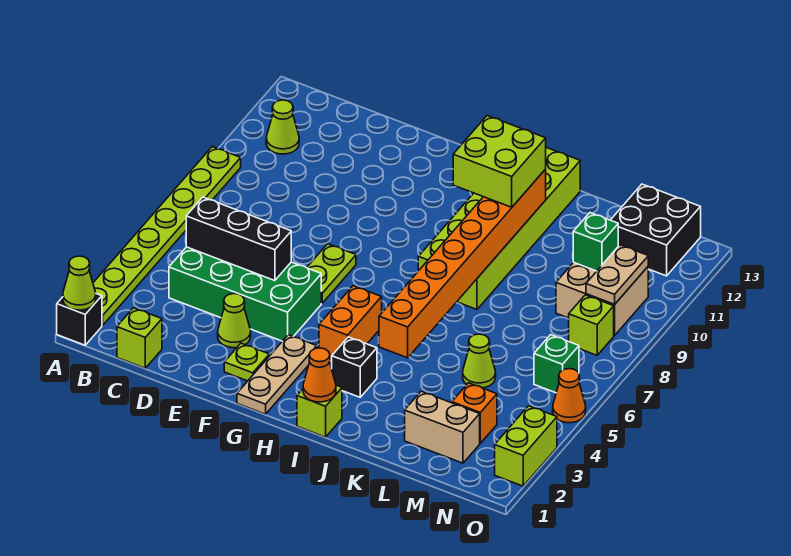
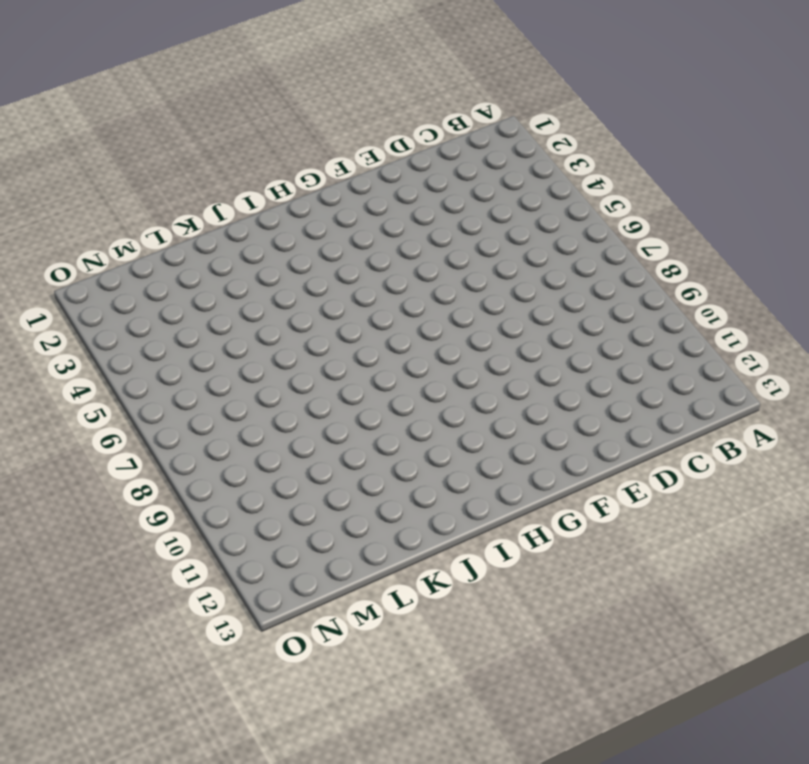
none -> black brick A1 level 1
none -> lime plate A2:A9 level 1
none -> lime cone B11 level 1

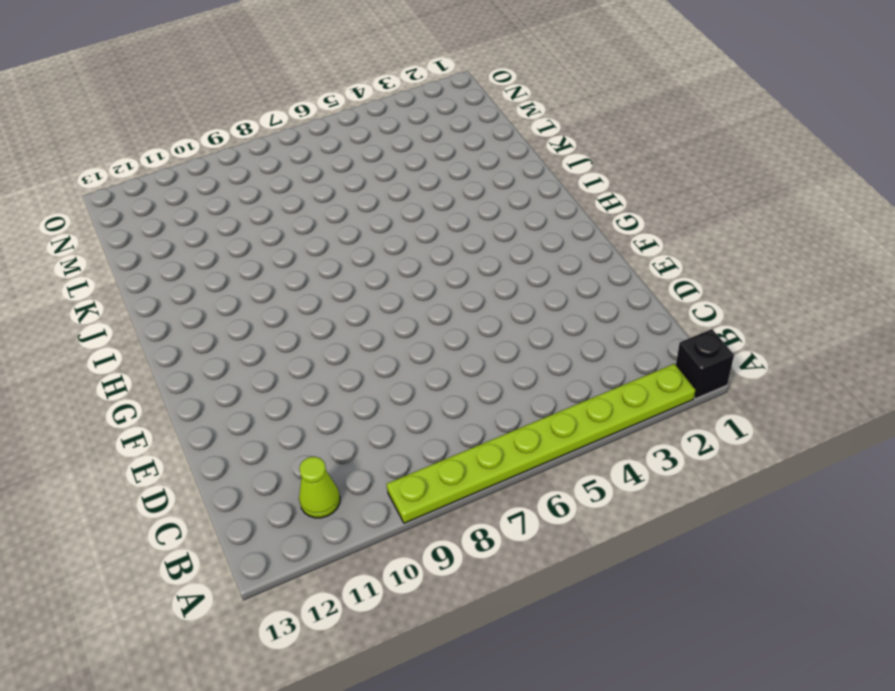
none -> lime brick C1 level 1
none -> green brick C4:F5 level 1
none -> lime cone E3 level 1

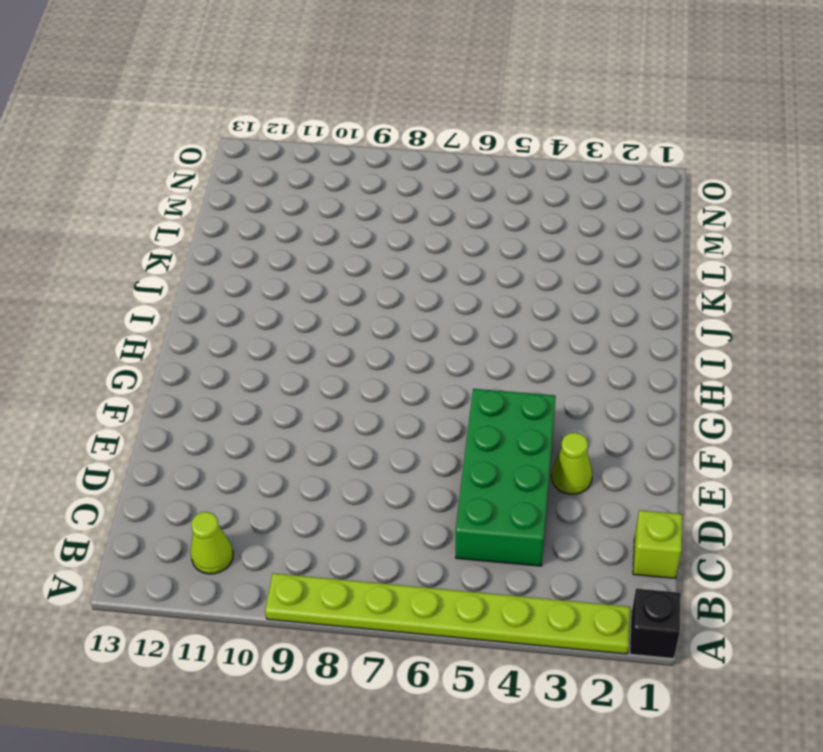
none -> lime plate F2 level 1
none -> lime plate F6:F7 level 1
none -> tan plate G1:G3 level 1

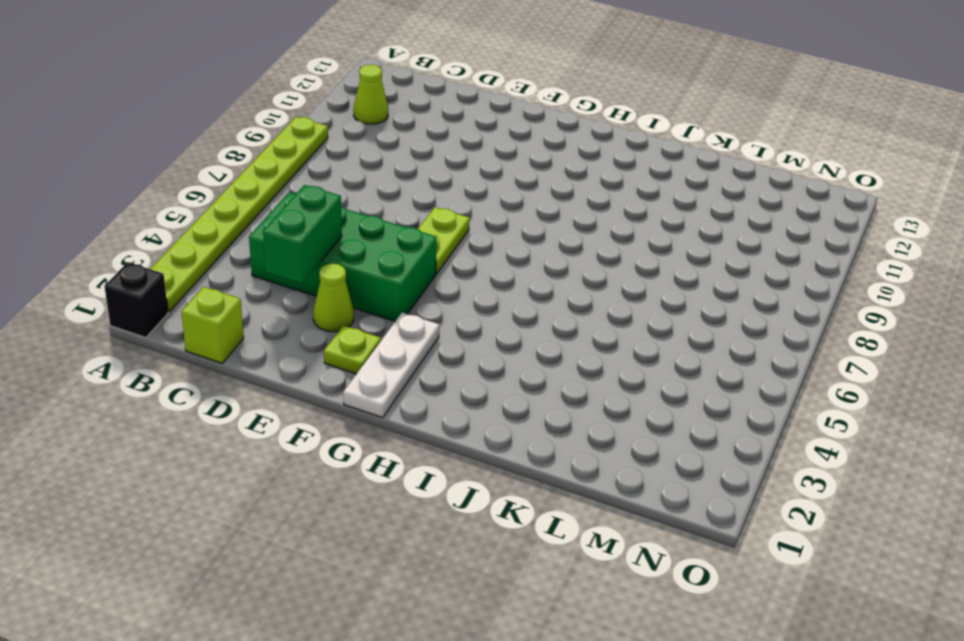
green brick D3:D4 level 2 -> none
white plate G1:G3 level 1 -> tan plate G1:G3 level 1
none -> orange brick H4:H5 level 1
none -> lime brick I1 level 1
none -> black brick I3 level 1

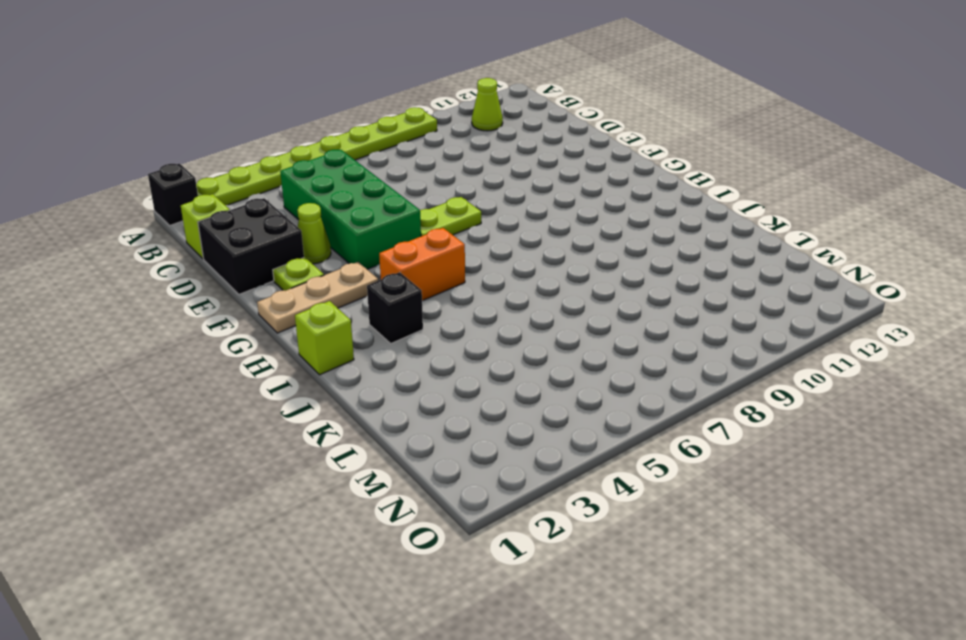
black brick D1:E2 level 1 -> black brick M12:N13 level 1
none -> lime brick I8:J13 level 1
none -> tan brick L2:M2 level 1
none -> lime cone L5 level 1

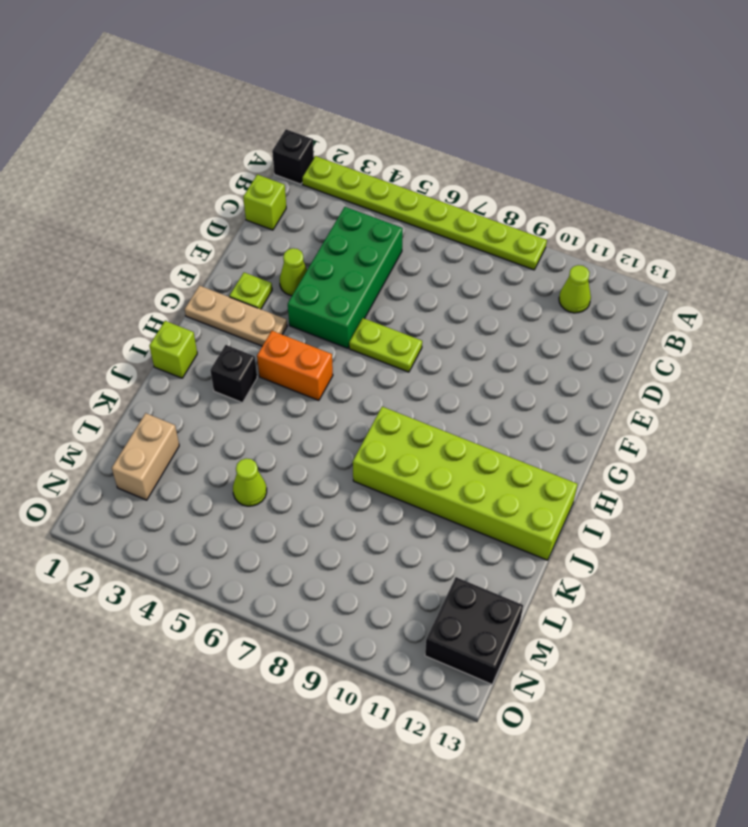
none -> orange brick M3 level 1
none -> tan brick M9:N10 level 1
none -> green brick N6 level 1

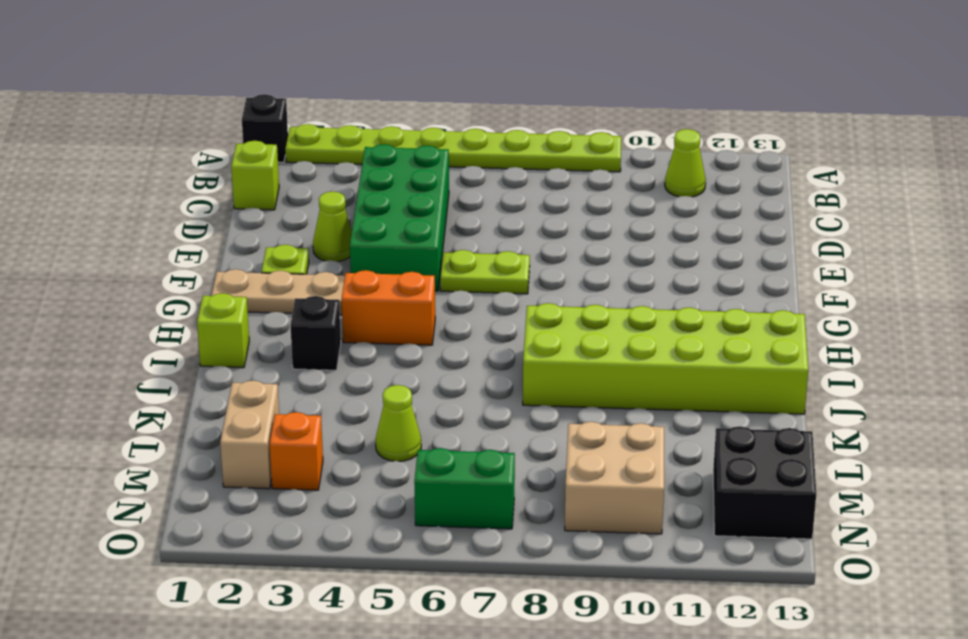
green brick N6:N7 level 1 -> green brick N6 level 1
none -> lime brick N8 level 1
none -> lime brick O2:O3 level 1
none -> orange cone O5 level 1

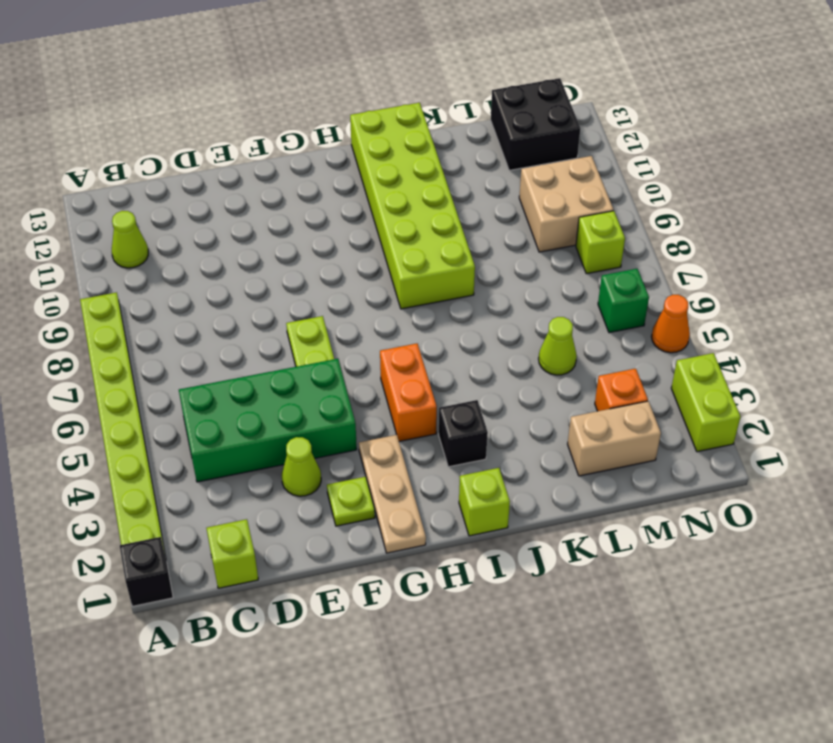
none -> lime cone A1 level 2
none -> black brick C5:E5 level 2
none -> orange cone I1 level 2

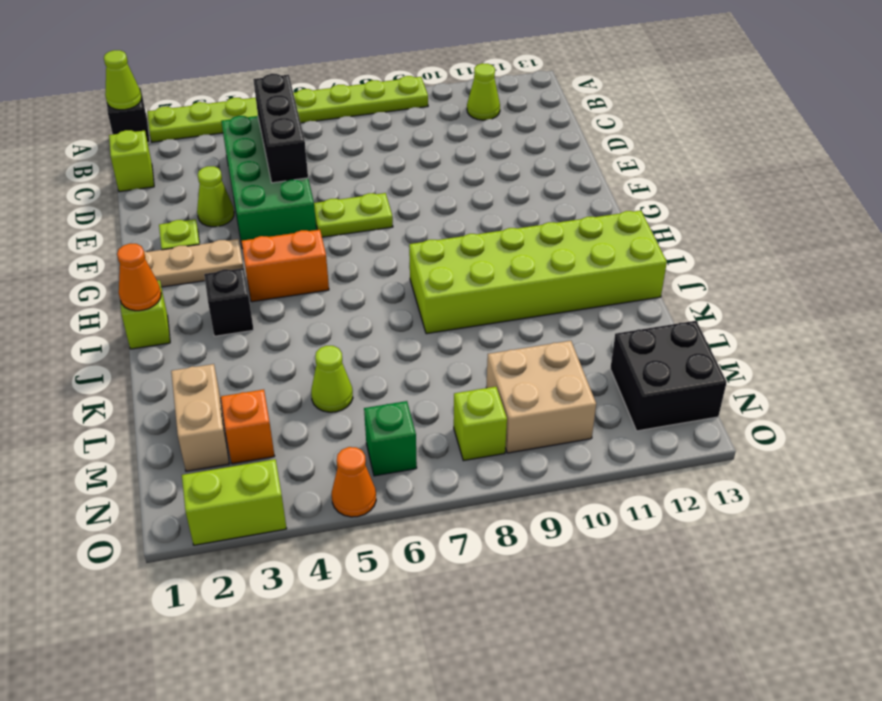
none -> orange brick J4:J11 level 2
none -> green brick M10 level 2
none -> tan plate N9:N10 level 2

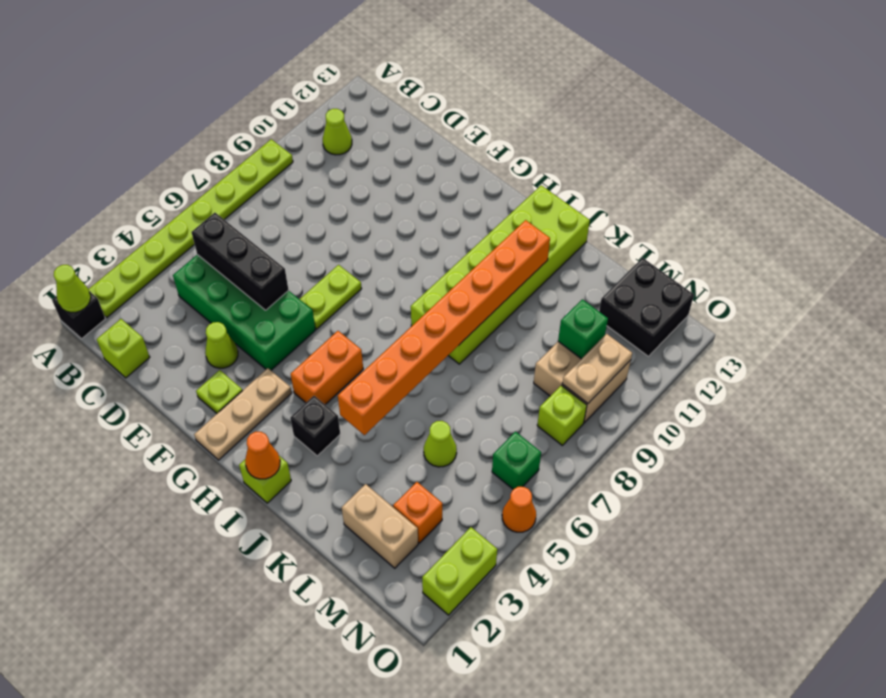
none -> lime brick I10:J11 level 3

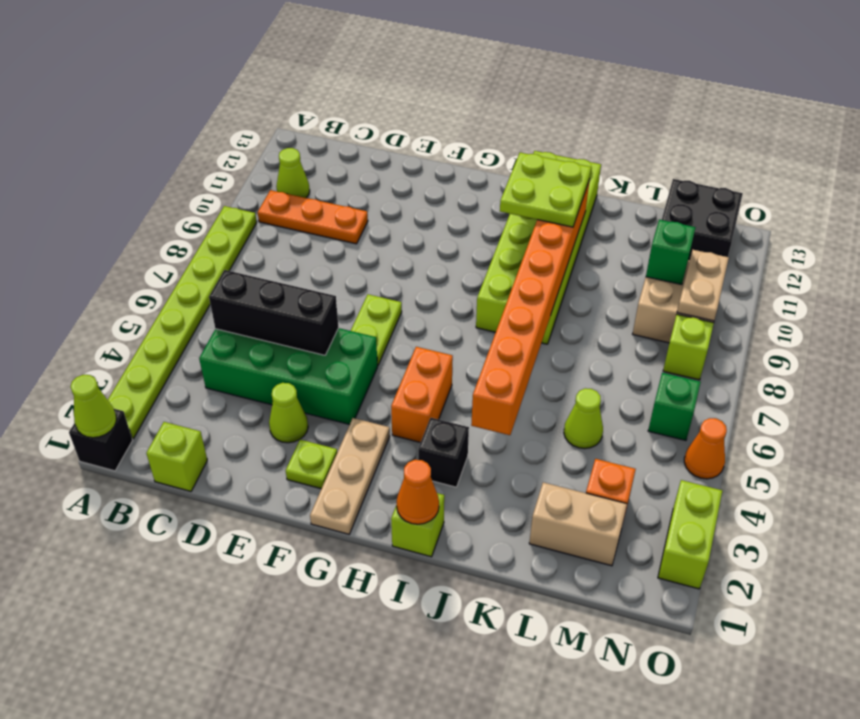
orange plate B10:D10 level 1 -> none
lime plate I10:J11 level 3 -> lime brick I10:J11 level 3

